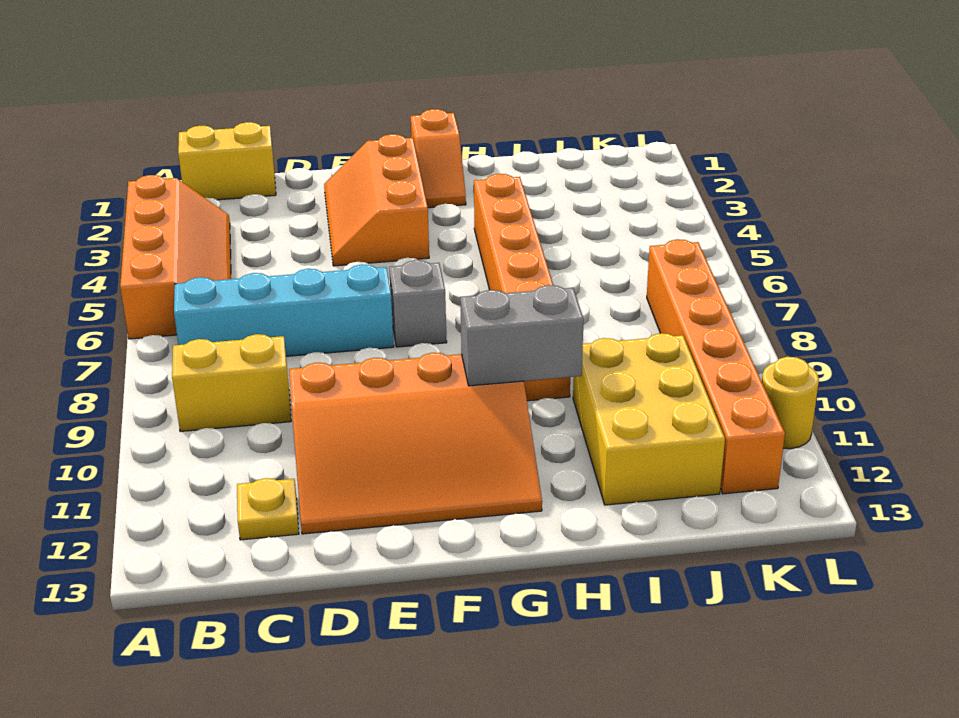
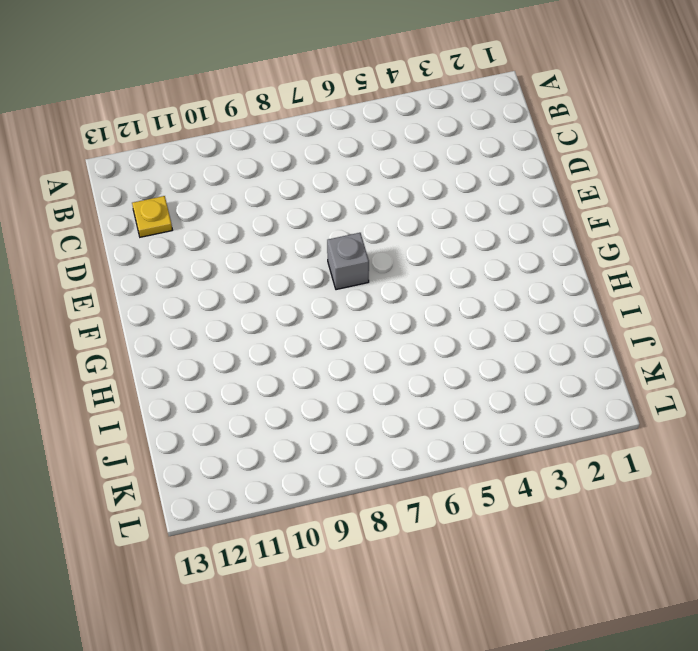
none -> orange slope A3:B6 level 1 top A
none -> yellow brick B1:C1 level 1
none -> cyan brick B7:E7 level 1

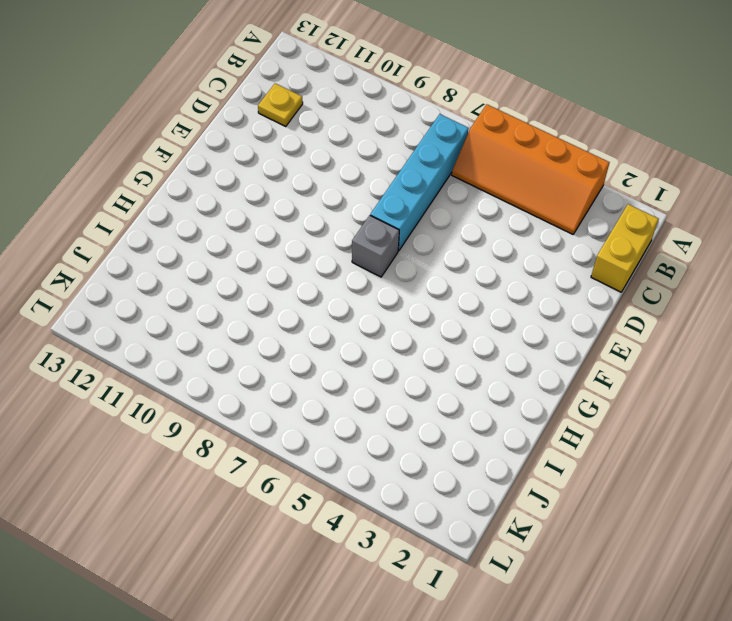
none -> yellow brick B9:C9 level 1
none -> orange slope D10:G12 level 1 top 10
none -> orange slope E2:F4 level 1 top F

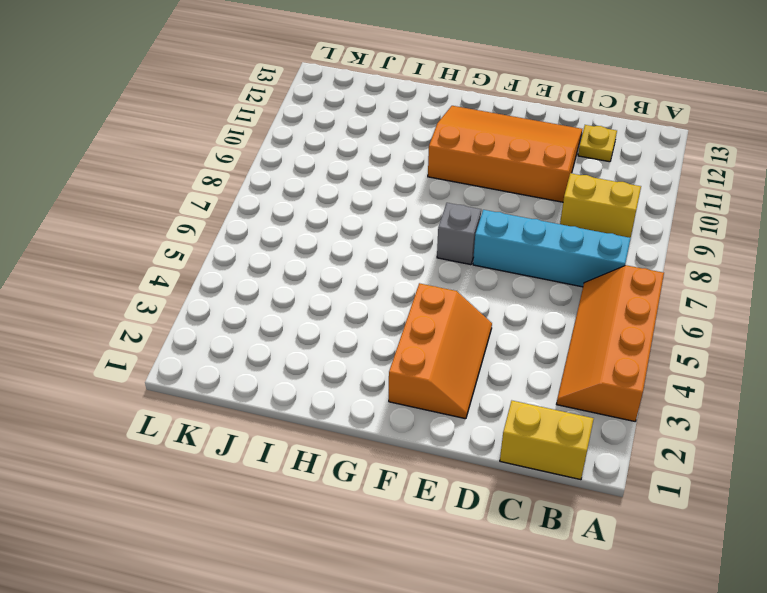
none -> orange slope G1:G2 level 1 top 1
none -> orange brick H4:H9 level 1
none -> yellow brick I10:J12 level 1

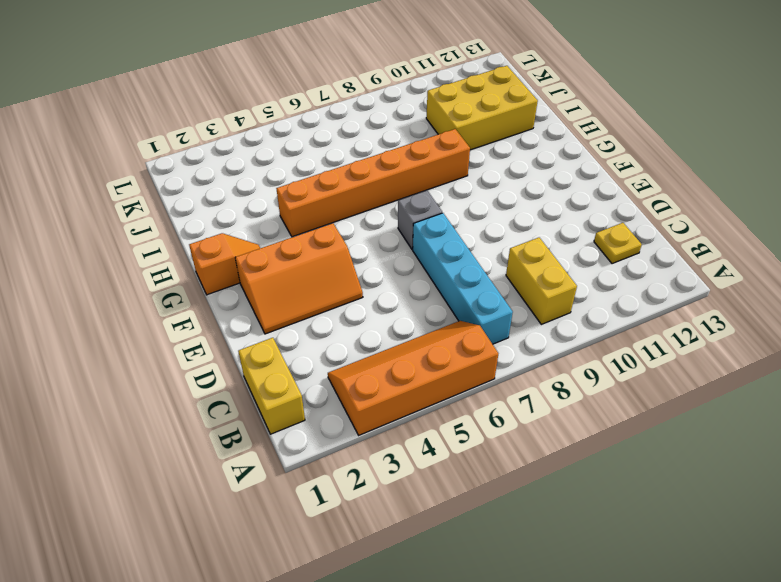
none -> orange slope D10:G12 level 1 top 10
none -> orange brick K7:K12 level 1
none -> yellow round brick L11 level 1

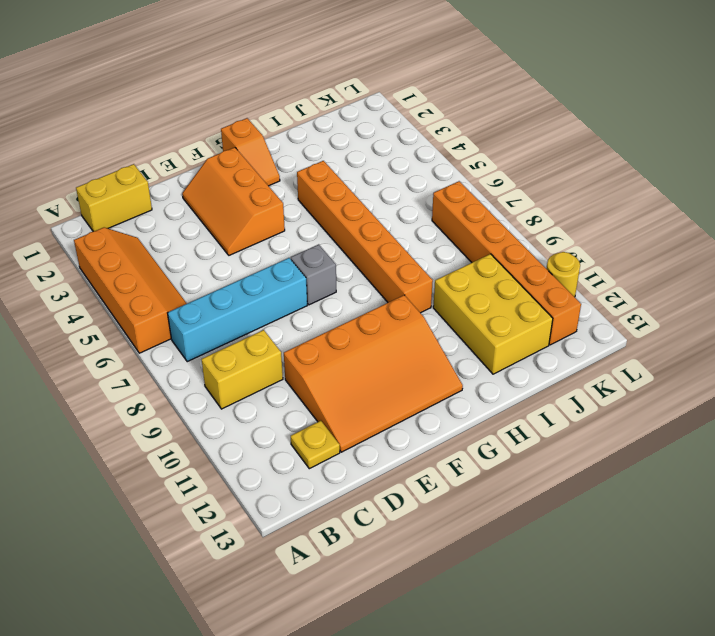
none -> grey brick G10:H10 level 2

